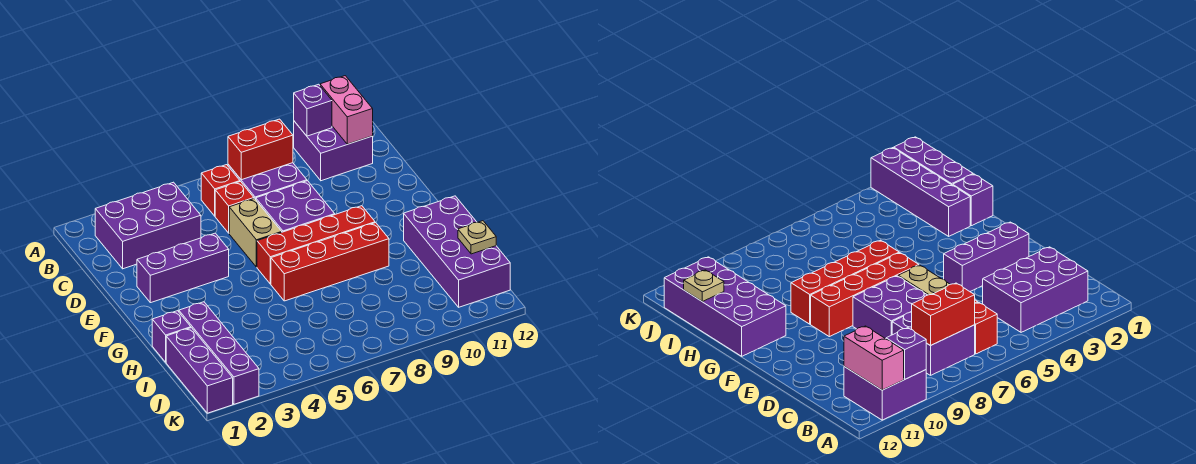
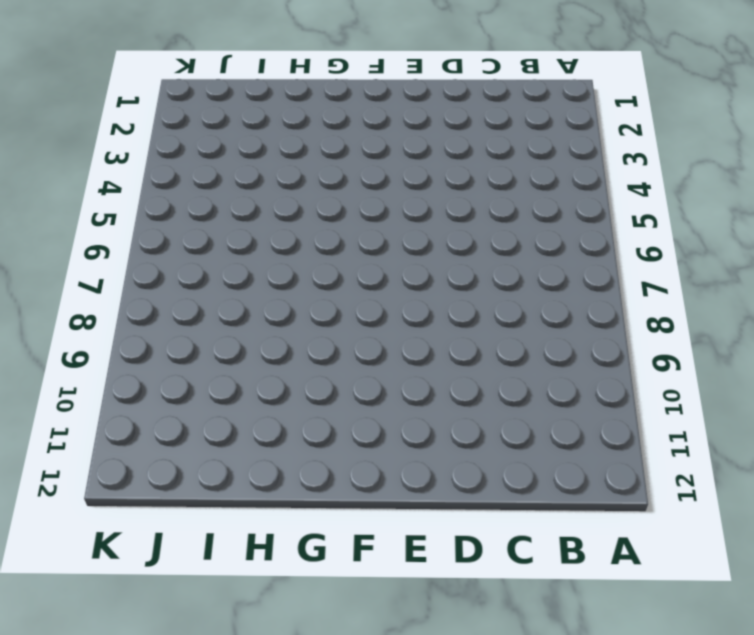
none -> purple brick A10:B11 level 1
none -> purple brick B2:C4 level 1
none -> red brick B6 level 1

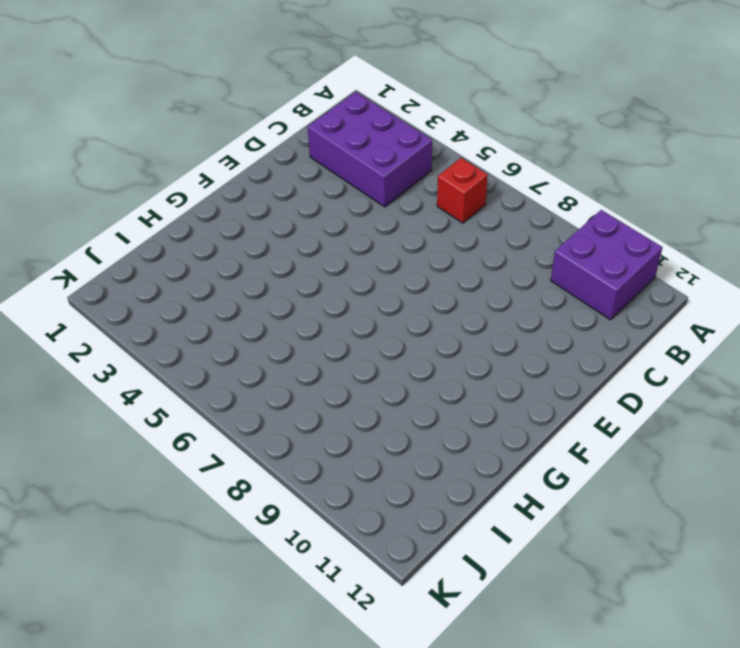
none -> purple brick B7:C8 level 1
none -> red brick C6 level 1
none -> tan brick D6:E6 level 1

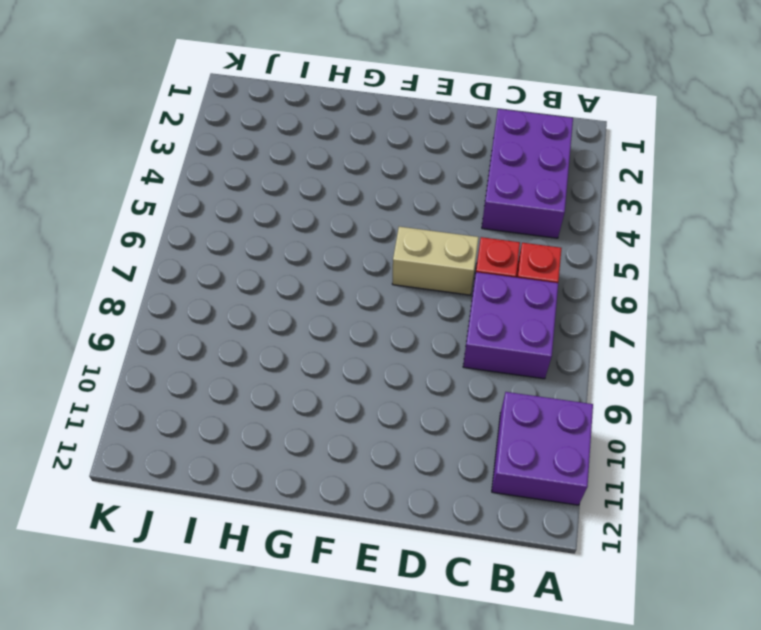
none -> purple brick D7:E8 level 1
none -> purple brick E2:E4 level 1
none -> red brick F6:F9 level 1

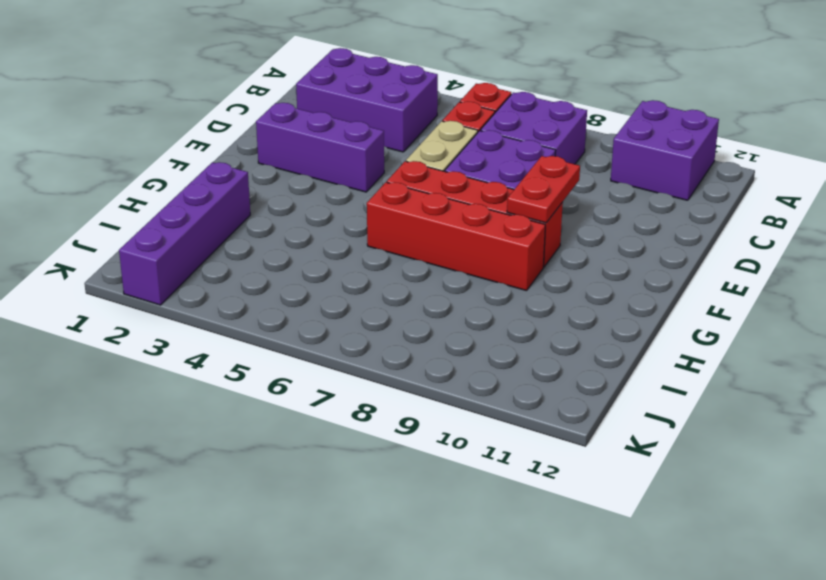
red plate E9:F9 level 2 -> none
none -> purple brick G11:J12 level 1
none -> purple brick H1 level 1
none -> purple brick I1:K1 level 1

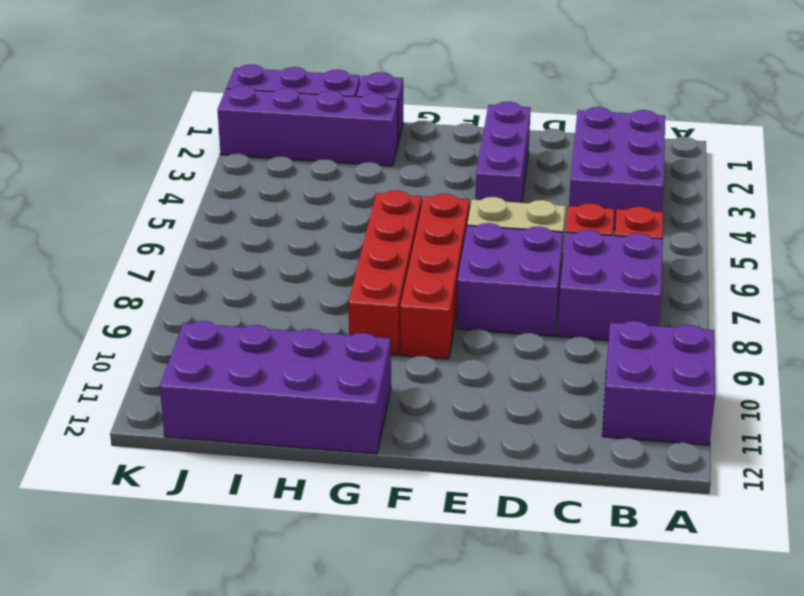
none -> purple brick A10 level 2
none -> pink brick A11:B11 level 2
none -> red brick B7:B8 level 2

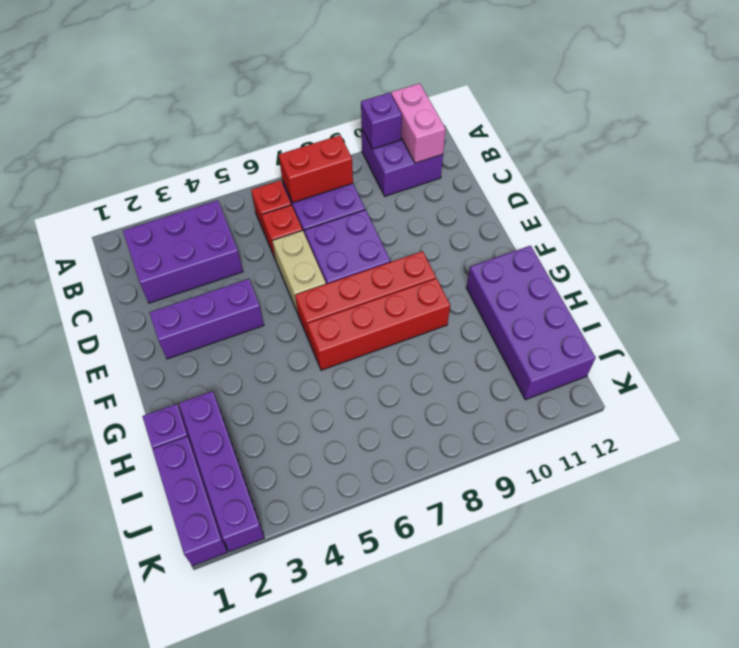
none -> tan plate I12 level 2

